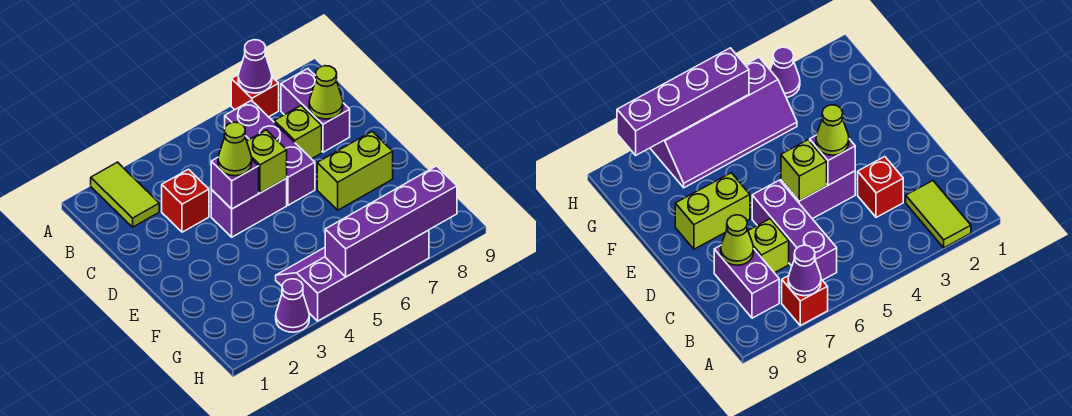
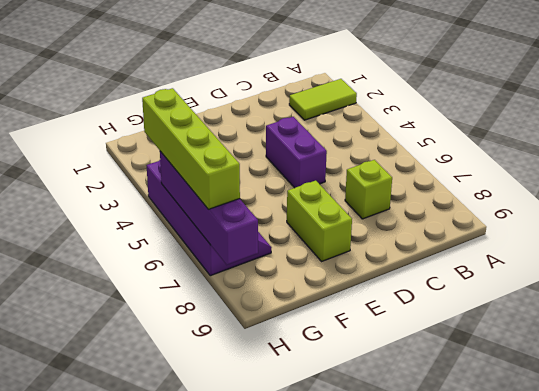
lime brick H4:H7 level 3 -> none
none -> red brick A7 level 1
none -> purple brick B6:D6 level 1
none -> purple brick B8:C8 level 1

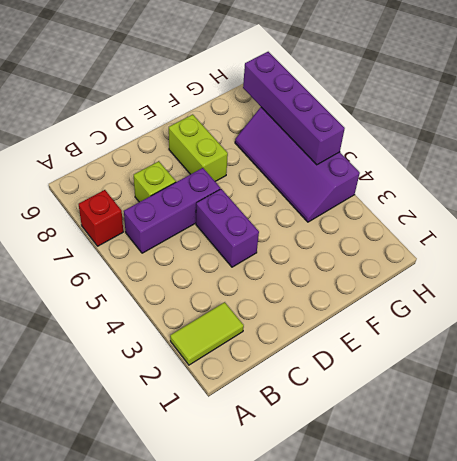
none -> purple brick B8:C8 level 1
none -> red brick C3 level 1
none -> purple cone H3 level 1

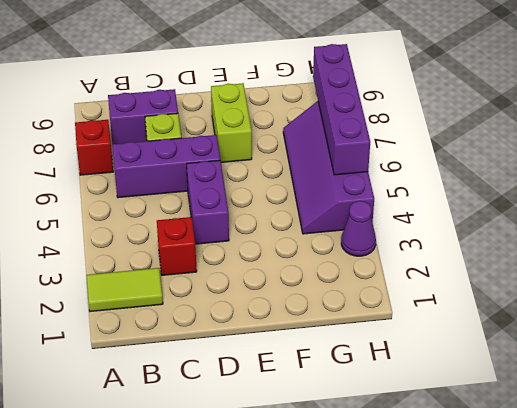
none -> purple cone A7 level 2
none -> lime cone C8 level 2
none -> purple brick D4 level 2

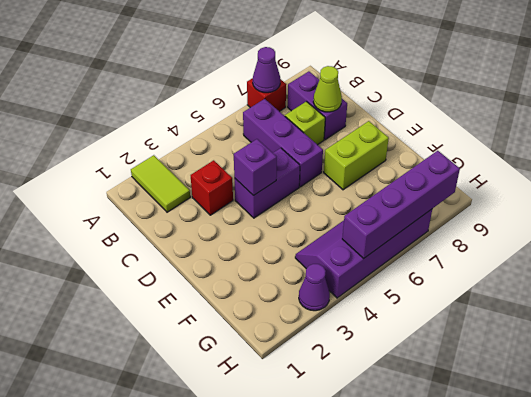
none -> lime brick D5 level 2
none -> lime cone D4 level 3

